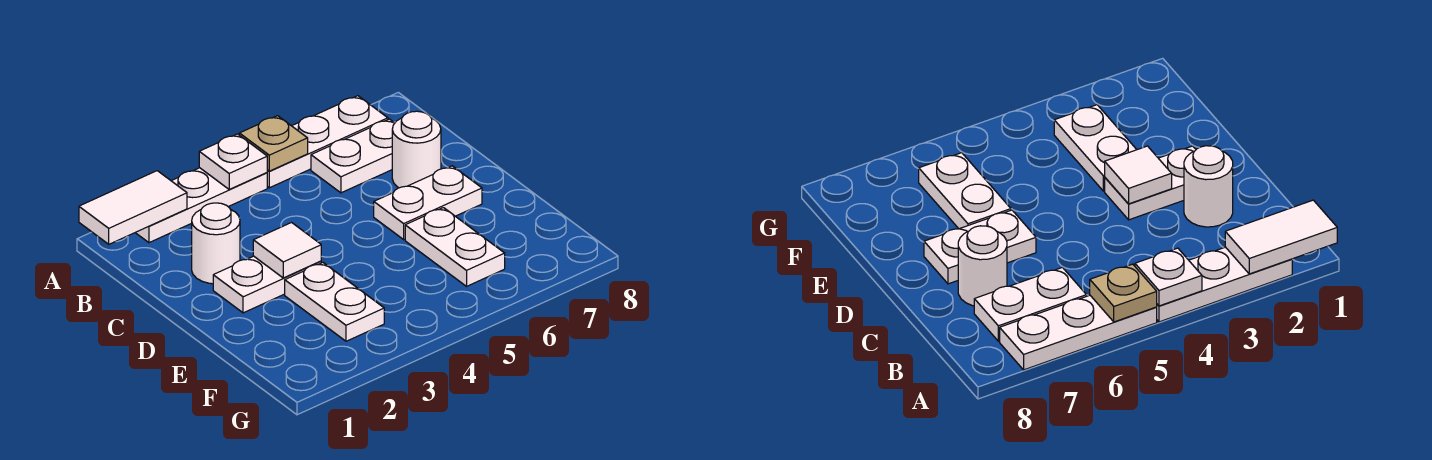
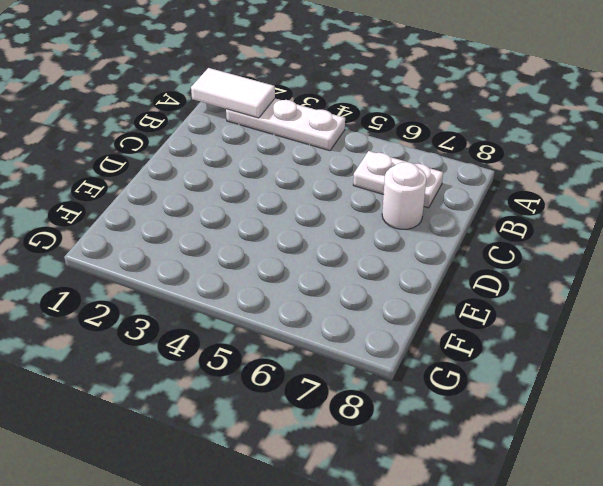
none -> white plate A5:A7 level 1
none -> white round brick C2 level 1
none -> white plate D2:D3 level 1

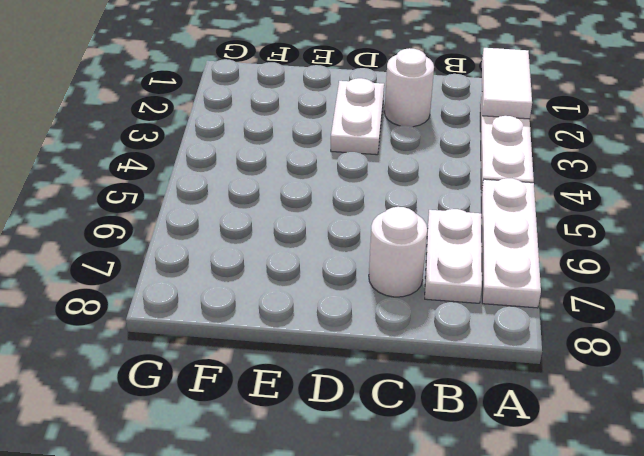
none -> white plate D6:D7 level 1
none -> white plate E3:F3 level 1
none -> white plate E6:F6 level 1

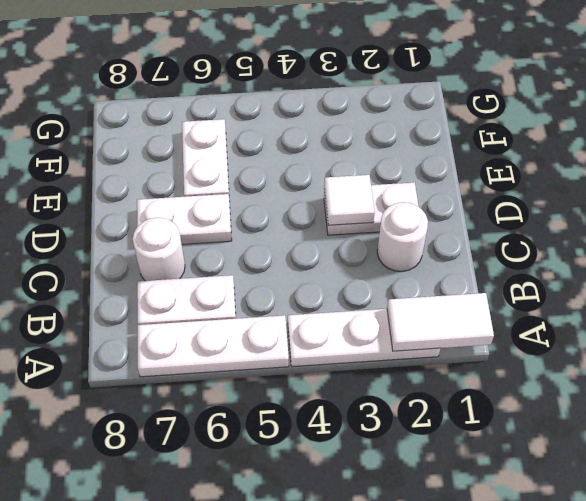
none -> white plate E3:F3 level 1
none -> white plate A4 level 2
none -> tan plate A5 level 2

